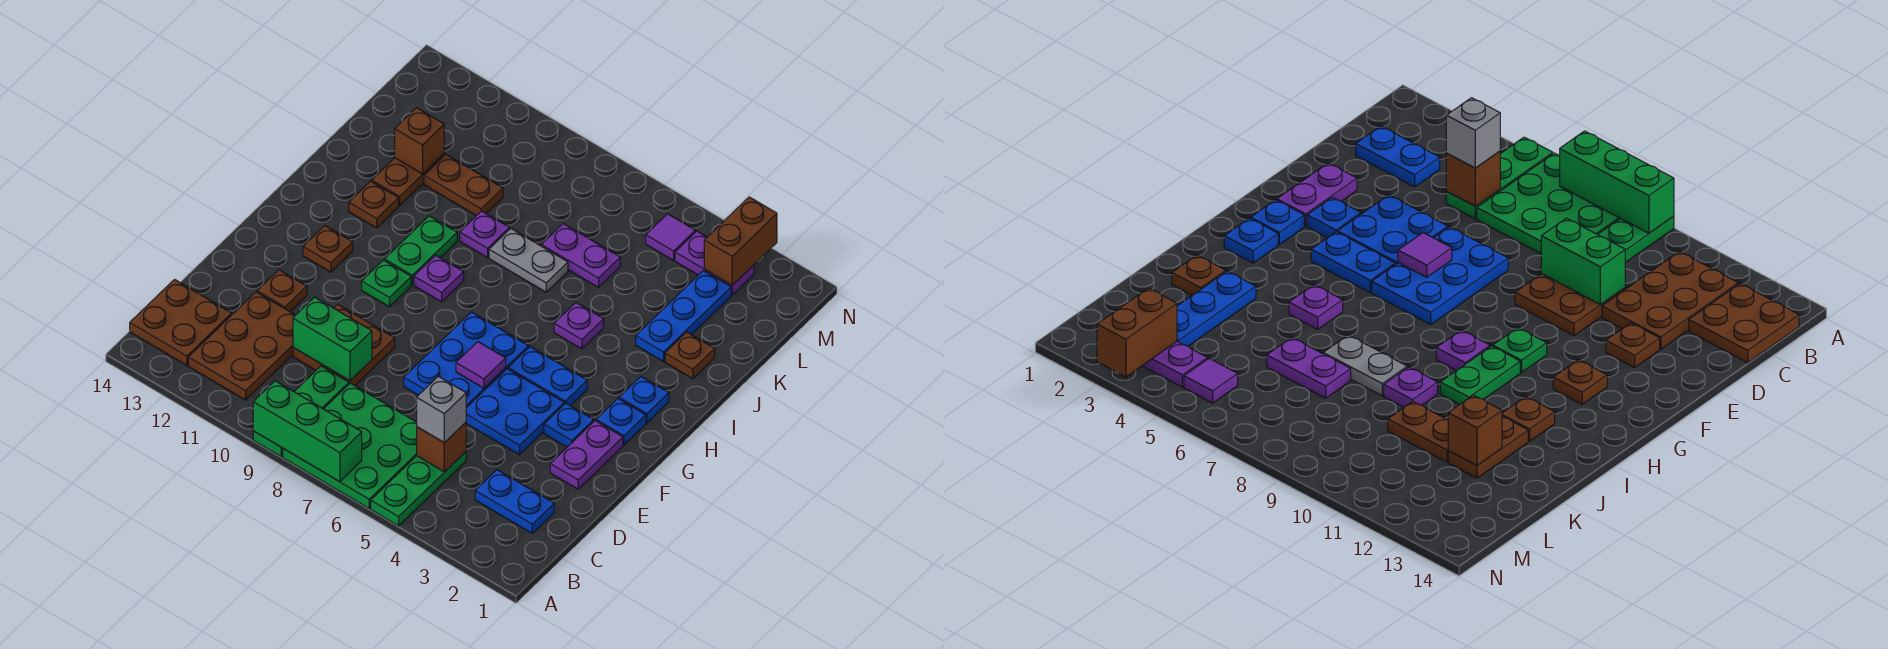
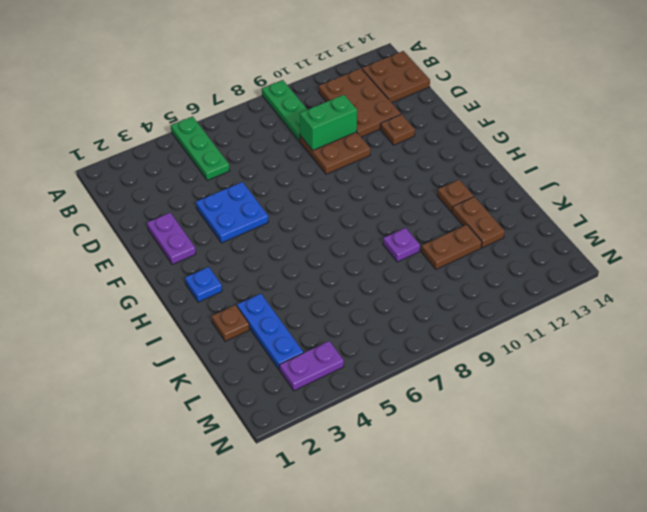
none -> green plate A6:C8 level 1
none -> blue plate C2:C3 level 1
none -> blue plate E6:G7 level 1
none -> blue plate F3 level 1

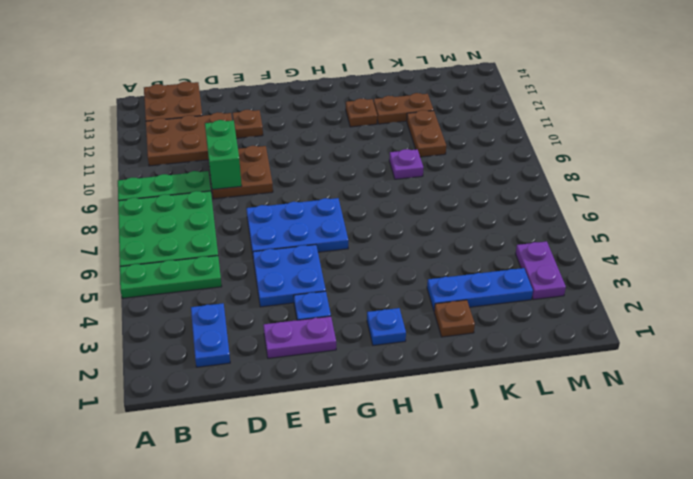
none -> blue plate G2 level 1
none -> blue plate G4:G5 level 1
none -> green plate G10 level 1
none -> brown plate G12 level 1

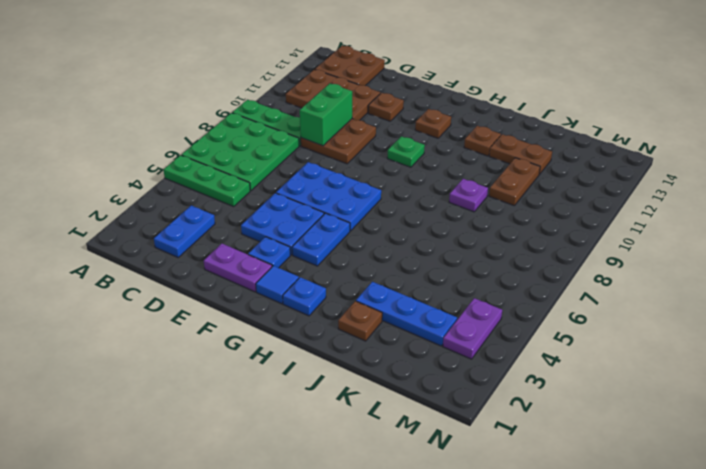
blue tile G2 level 1 -> blue plate G2 level 1
none -> purple plate H9 level 1
none -> green plate H10:I10 level 1
none -> purple plate I5 level 1
none -> grey plate J7:J8 level 1

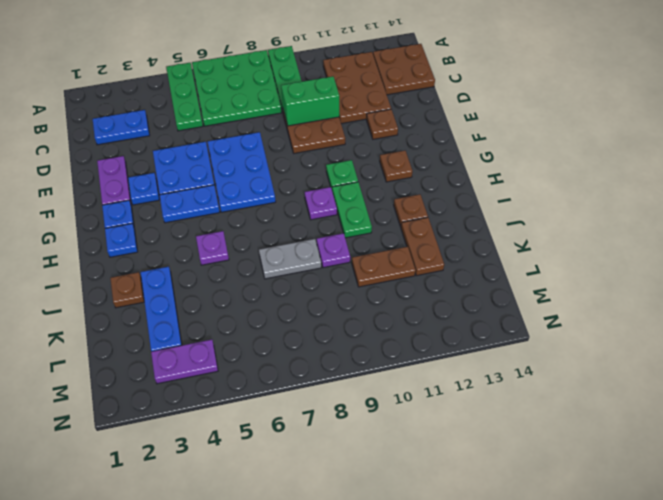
none -> purple plate K6:K7 level 1
none -> purple tile M5 level 1
none -> green brick A7:A9 level 2
none -> brown brick C5 level 2

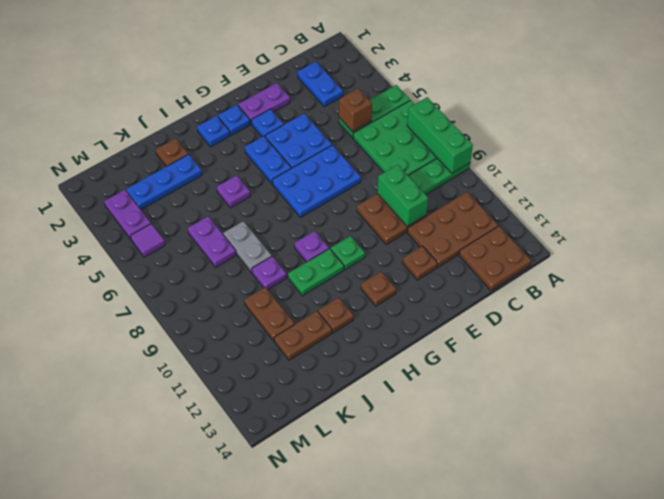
none -> purple tile F6 level 2
none -> brown brick K12 level 2
none -> brown brick M3:N3 level 2
none -> grey brick C5 level 3

